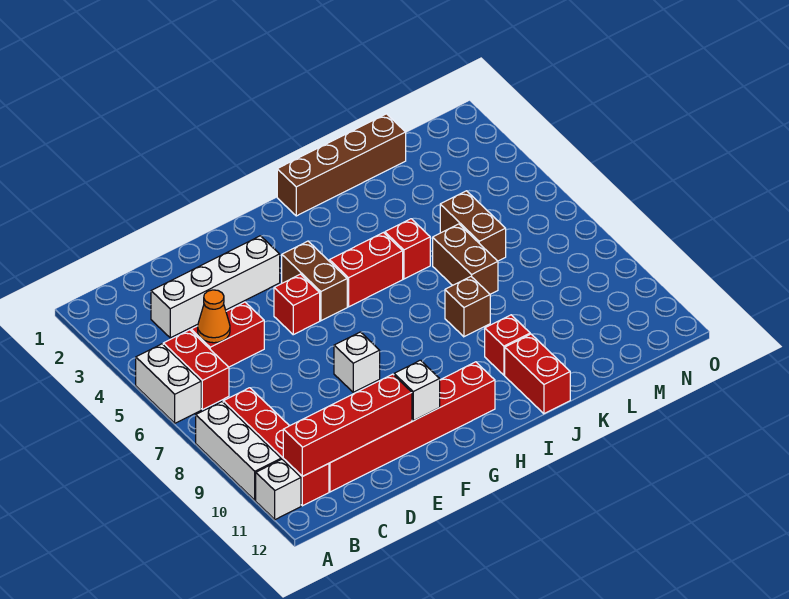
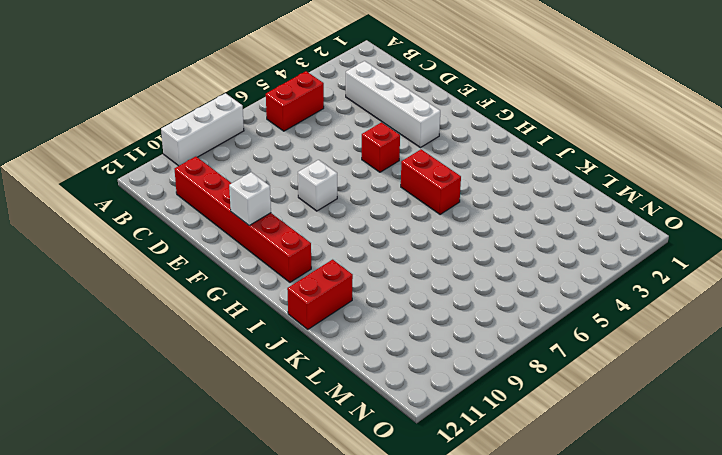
none -> white brick A5:A6 level 1
none -> white brick A11 level 1
none -> red brick B8:B11 level 1

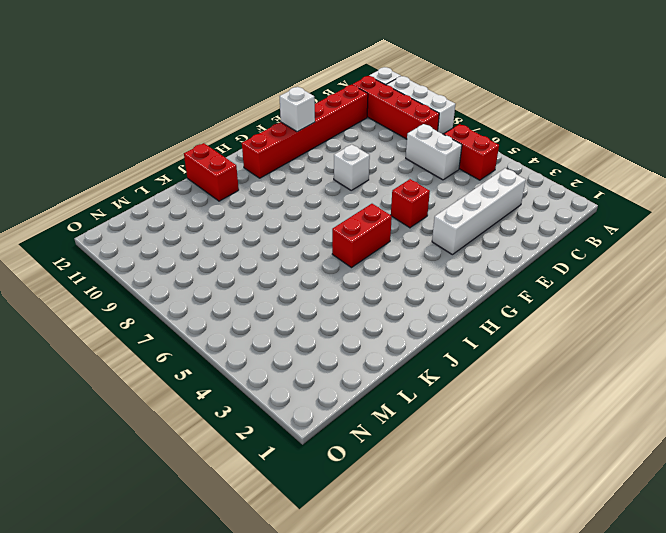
white brick C6:C7 level 1 -> white brick A5:A6 level 1
none -> red brick C5:D5 level 1
none -> brown brick G4:G5 level 1
none -> brown brick I1:L1 level 1

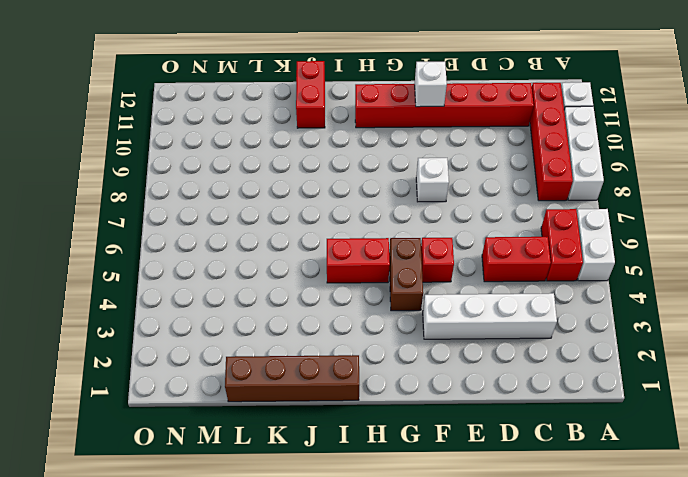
none -> red brick J5 level 1
none -> brown brick J8 level 1
none -> red brick J10 level 1

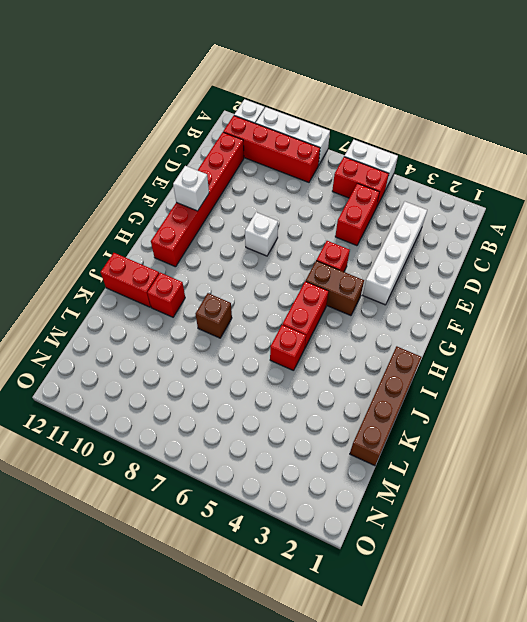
none -> brown brick K6:K7 level 1
none -> brown brick L5:L6 level 1
none -> red brick B11:E11 level 2

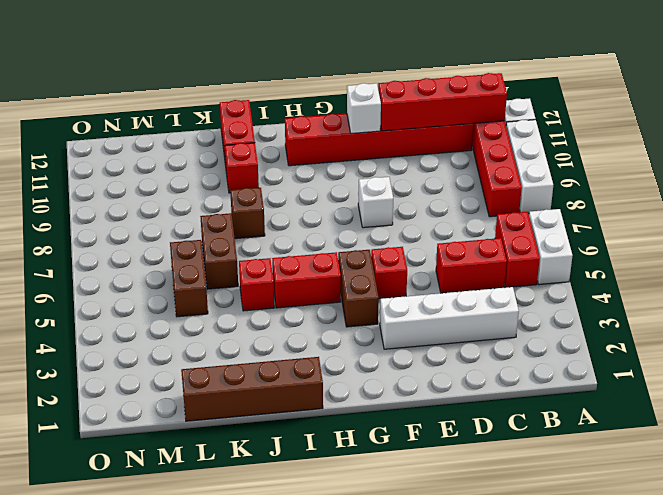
none -> orange cone C5 level 2

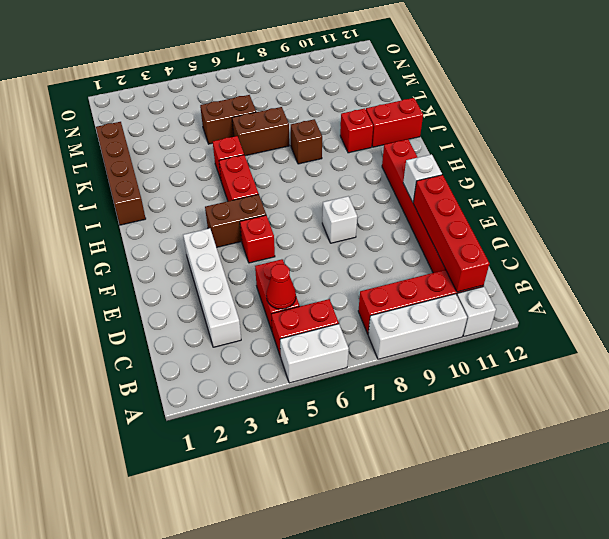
red cone C5 level 2 -> orange cone C5 level 2

